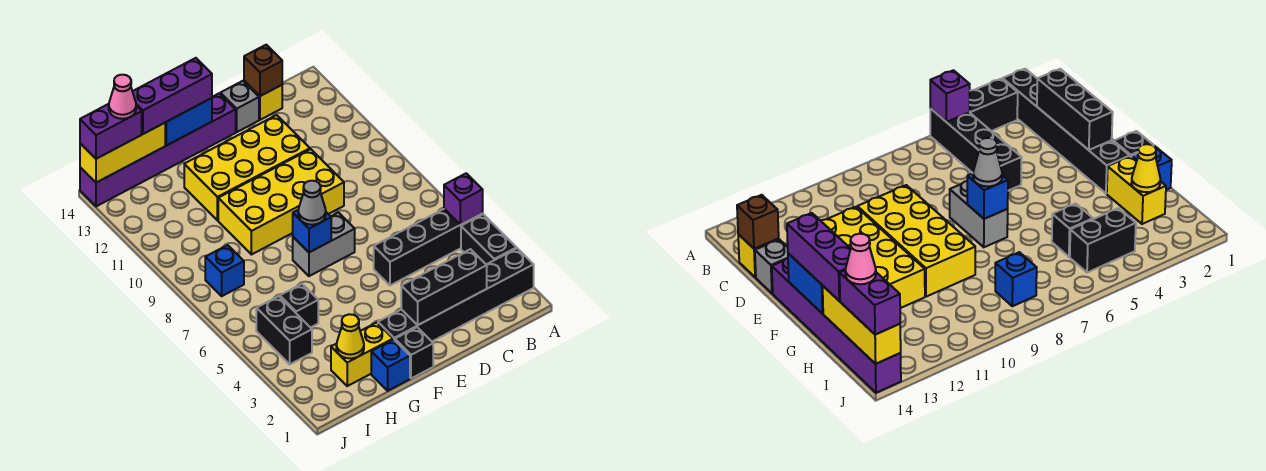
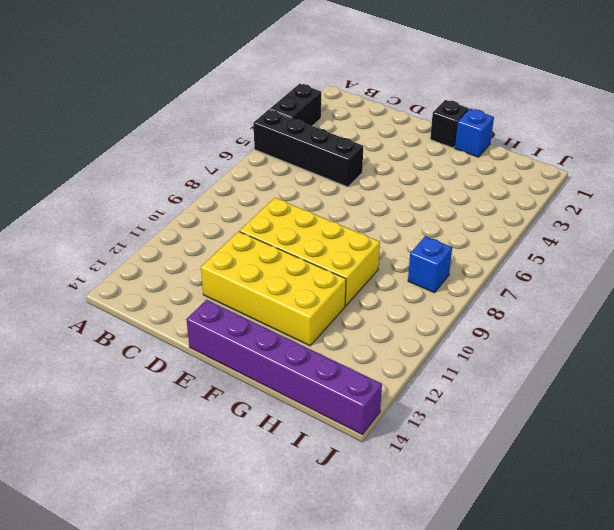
none -> black brick A2:F2 level 1
none -> yellow brick C14 level 1
none -> grey brick D14 level 1

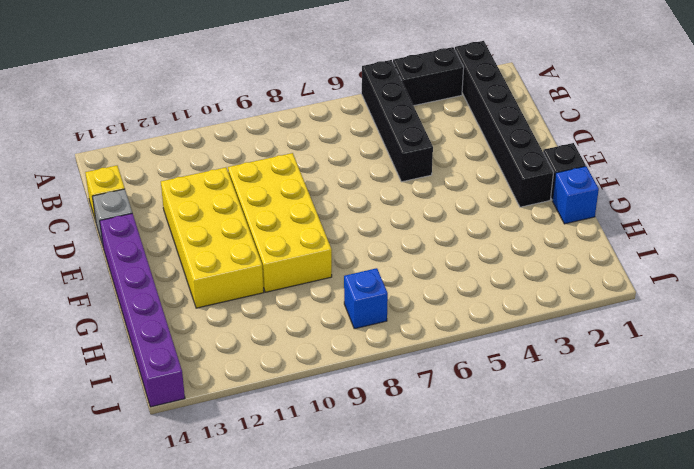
none -> grey brick E7:F7 level 1
none -> yellow brick G2:H2 level 1
none -> black brick H5 level 1

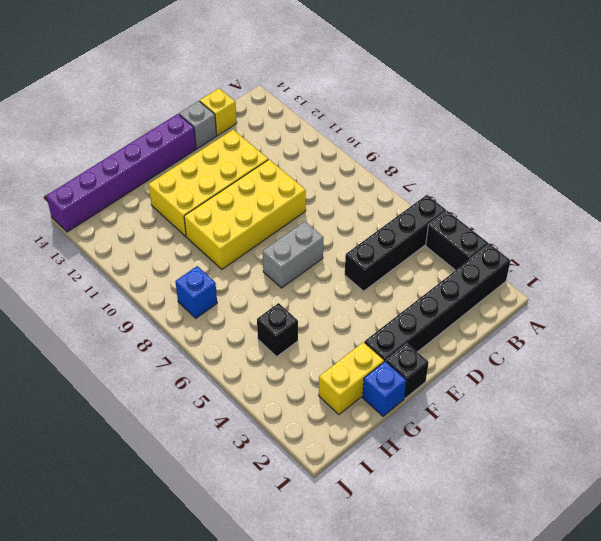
none -> black brick I4:I5 level 1
none -> purple brick A5 level 2
none -> black brick C2:E2 level 2

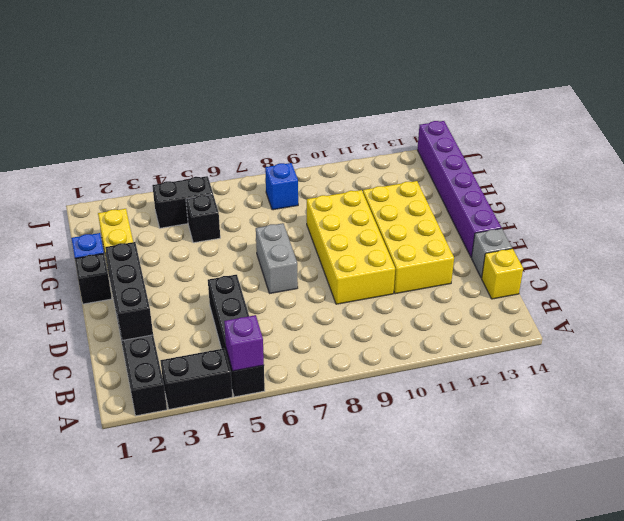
none -> brown brick C14 level 2
none -> blue brick F7 level 2
none -> blue brick F14:G14 level 2

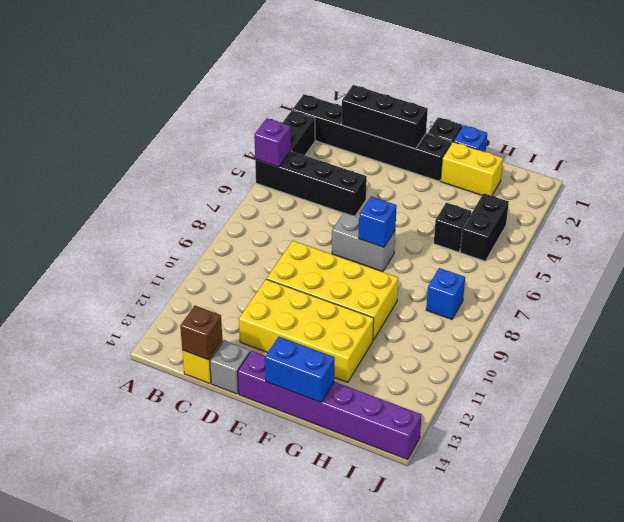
none -> yellow cone H2 level 2
none -> yellow brick H14:J14 level 2
none -> grey cone F7 level 3

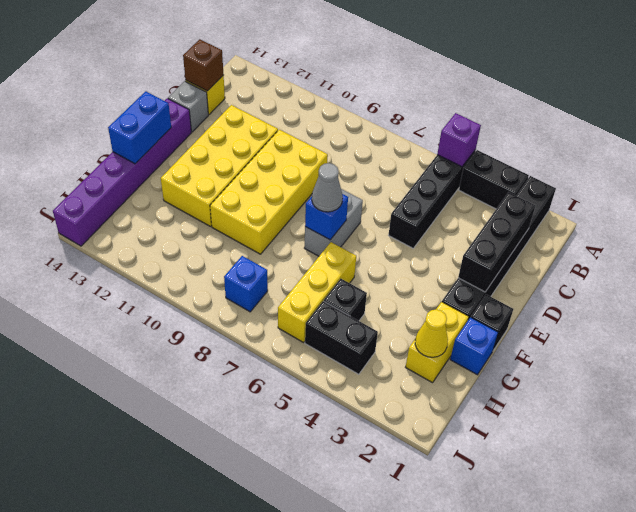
yellow brick G6:I6 level 1 -> yellow brick H14:J14 level 2
none -> purple brick F14:H14 level 3
none -> purple brick I14:J14 level 3
none -> pink cone I14 level 4

